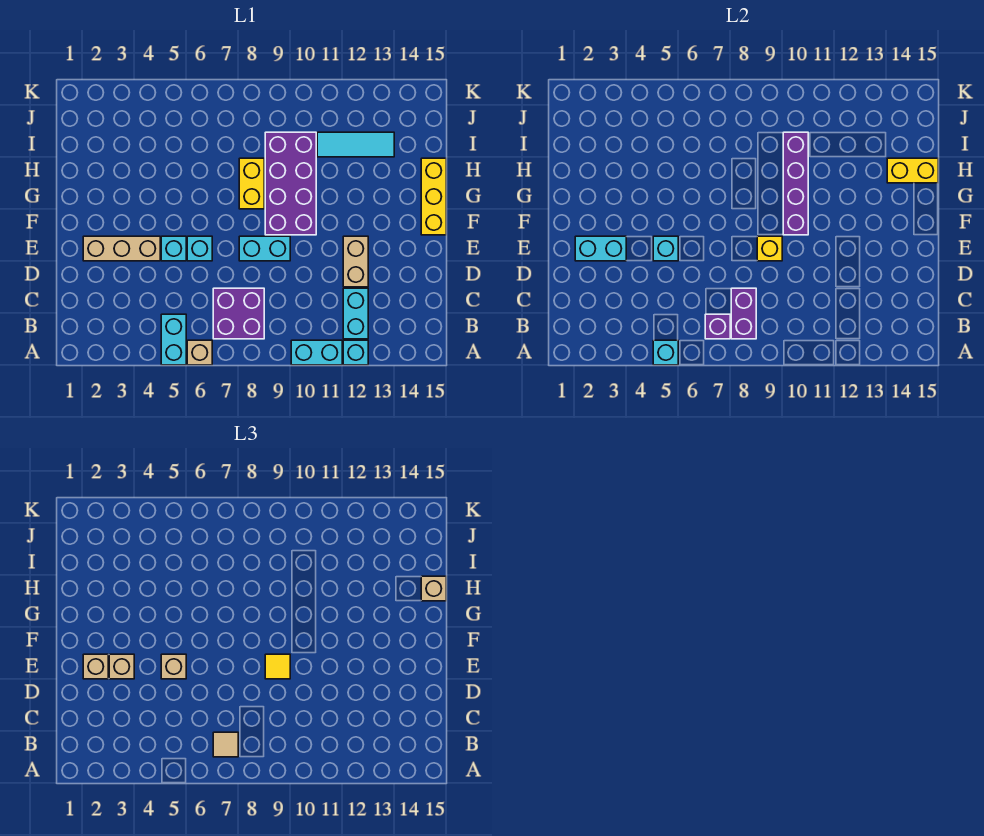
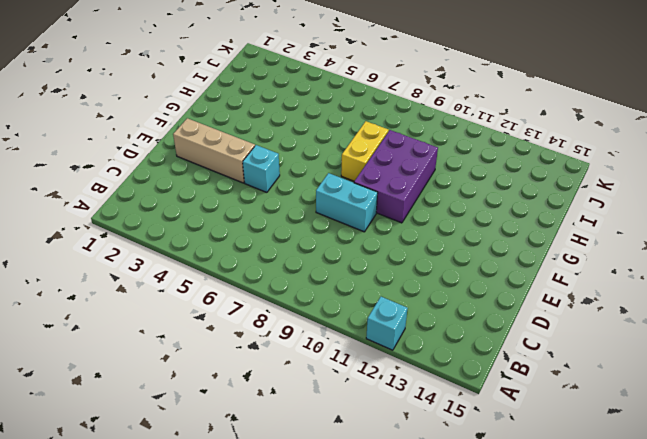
purple brick F9:H10 level 1 -> purple brick F9:I10 level 1
none -> cyan brick A5:B5 level 1
none -> tan brick A6 level 1
none -> cyan brick A10:A11 level 1

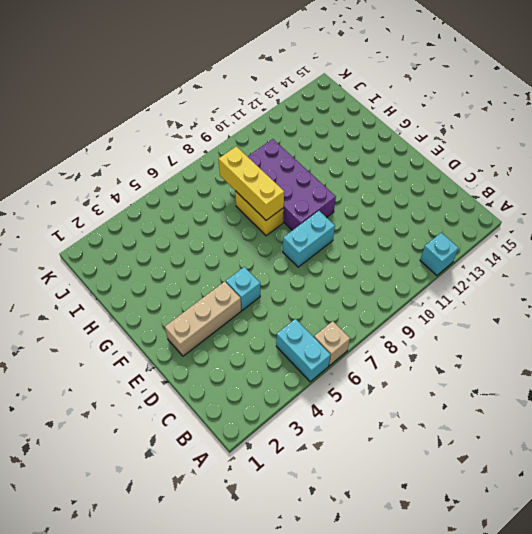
yellow brick G8:I8 level 2 -> yellow brick F15:H15 level 1
none -> cyan brick A10:A11 level 1
none -> purple brick B7:C8 level 1
none -> cyan brick B12:C12 level 1

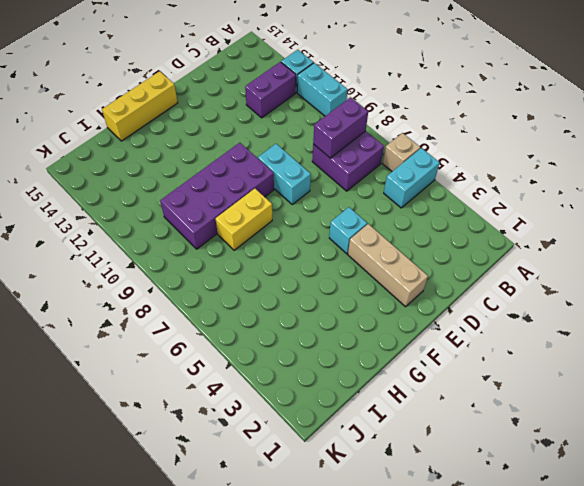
purple brick B12:C12 level 1 -> cyan brick B12:C12 level 1
none -> tan brick D12:E12 level 1
none -> cyan brick E6 level 1
none -> cyan tile I11:I13 level 1

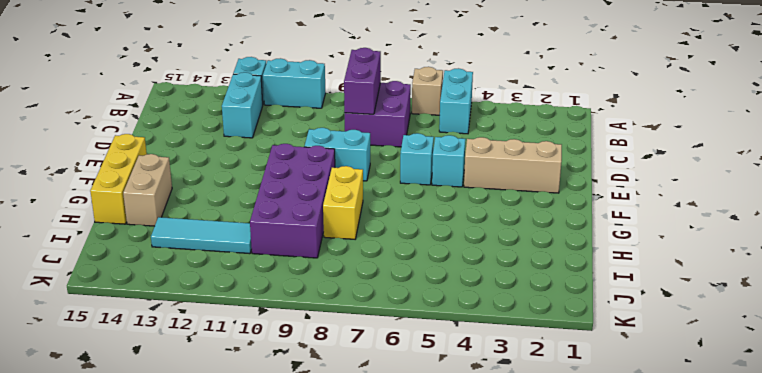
tan brick G14:H14 level 1 -> tan brick D12:E12 level 1
none -> cyan brick A5 level 2
none -> purple brick B7 level 2
none -> cyan brick E2:E3 level 2

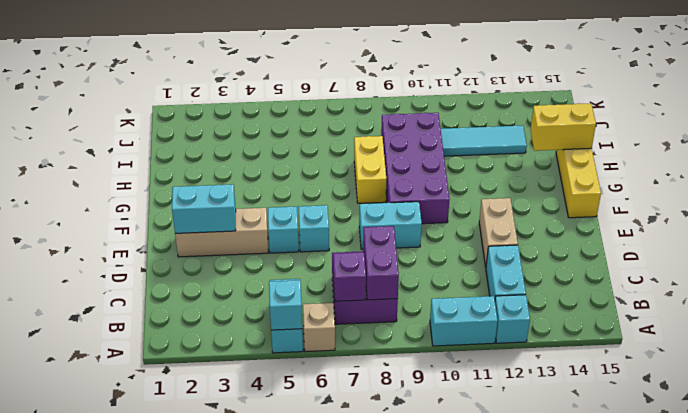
none -> cyan brick E5 level 2
none -> yellow brick E9 level 2
none -> purple brick F10:I10 level 2

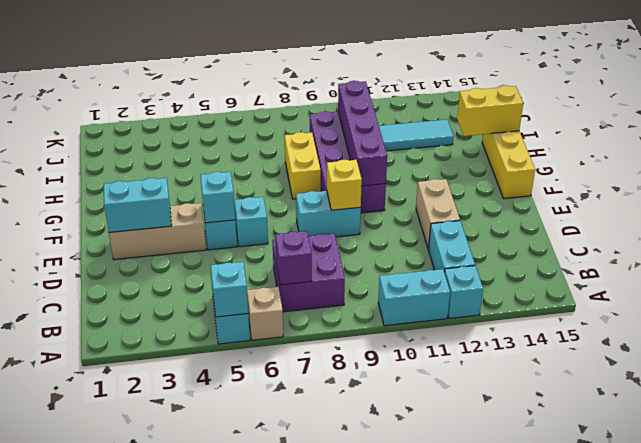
none -> purple brick B8:C8 level 2
none -> tan tile B7 level 3
none -> tan brick E2 level 3

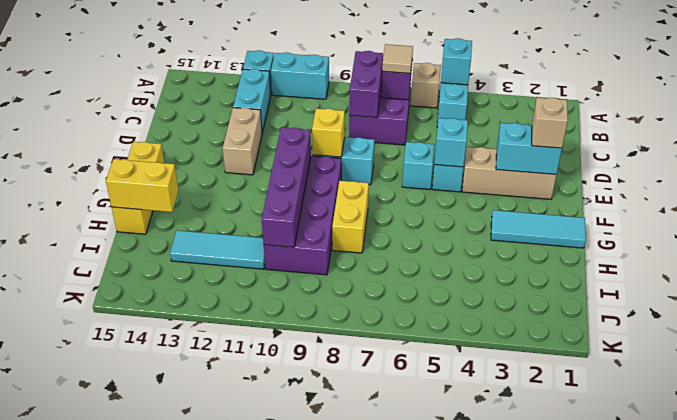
cyan tile G1:G3 level 1 -> none
none -> tan brick E3 level 3
none -> tan brick E5 level 3
none -> yellow tile E9 level 3

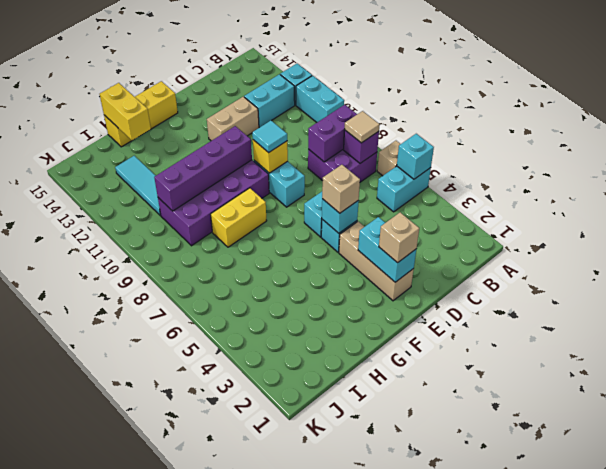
cyan tile E9 level 3 -> yellow tile E9 level 3
none -> tan brick E3 level 3
none -> tan brick H15 level 3

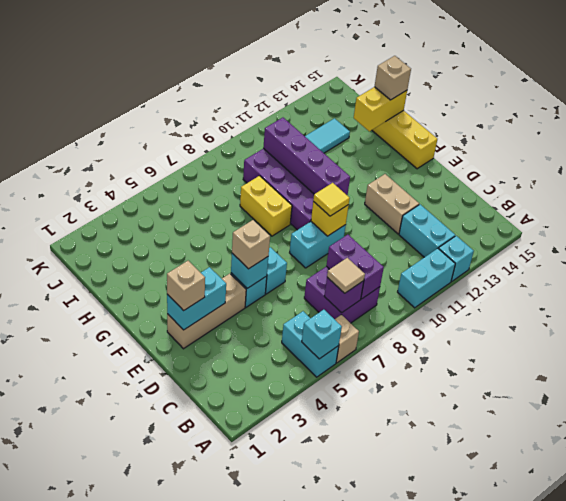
none -> tan brick E3 level 3

